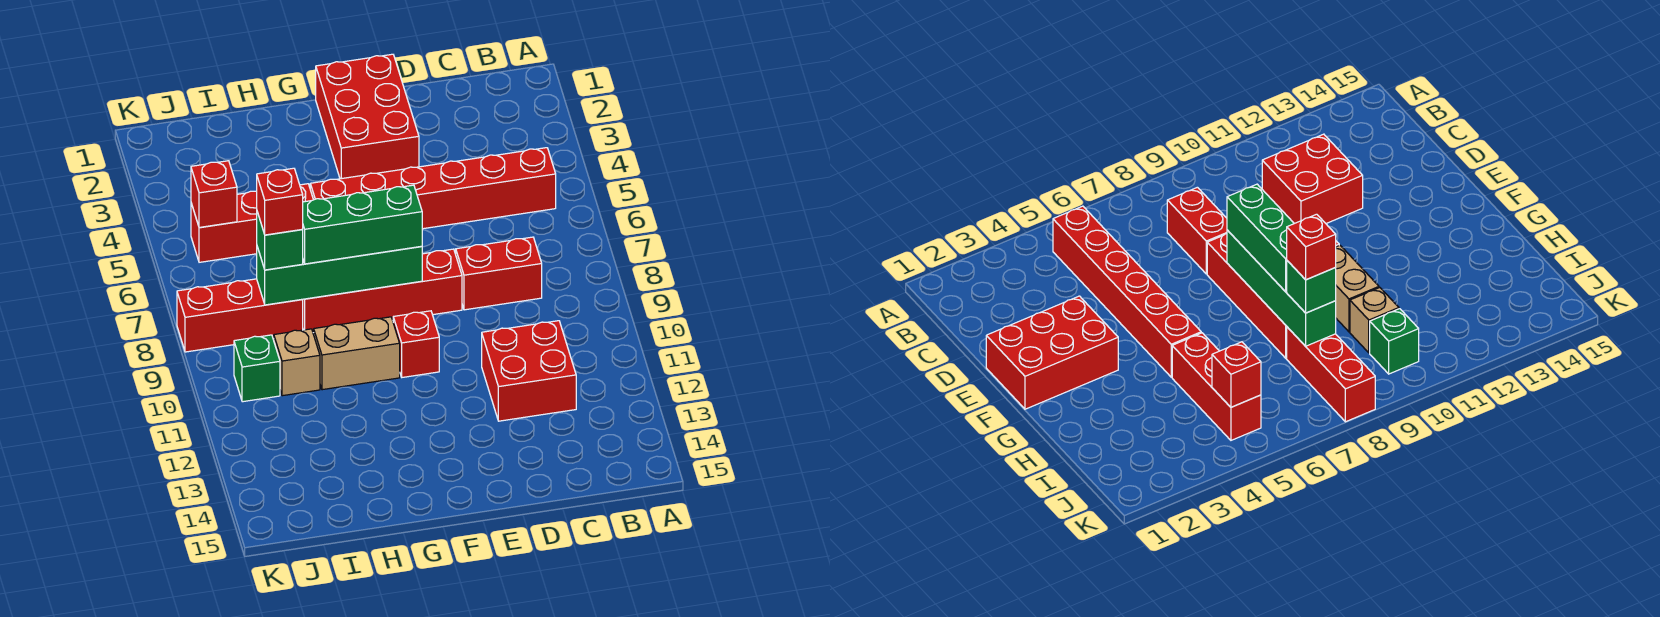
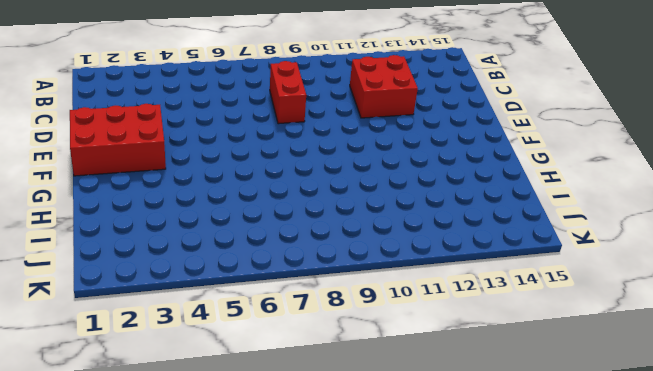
none -> red brick B5:G5 level 1
none -> red brick E8:H8 level 1
none -> red brick F10 level 1

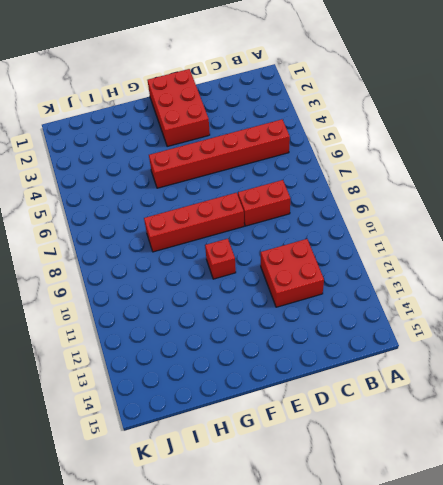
none -> tan brick G10:H10 level 1
none -> red brick H5:J5 level 1
none -> red brick I8:K8 level 1

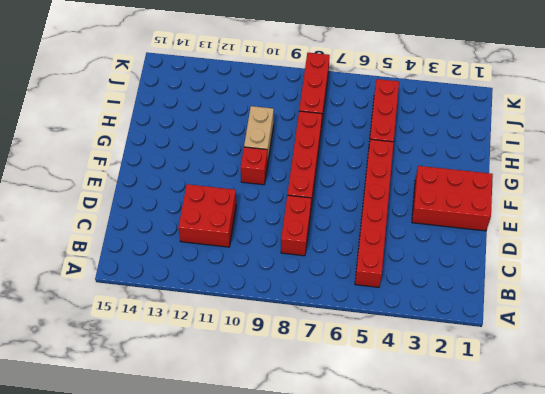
none -> tan brick I10 level 1
none -> green brick J10 level 1
none -> green brick F8:I8 level 2

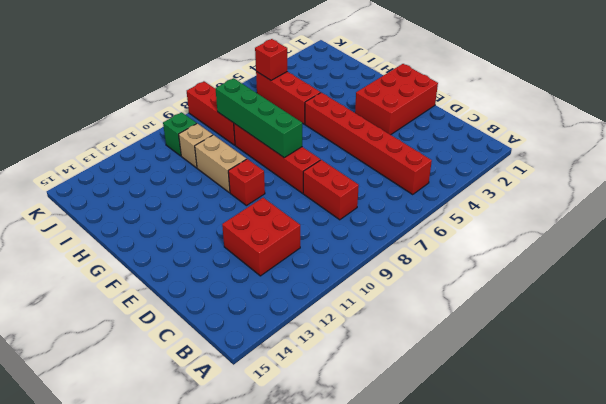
none -> green brick F8:H8 level 3
none -> green brick I8 level 3
none -> red brick I8 level 4

